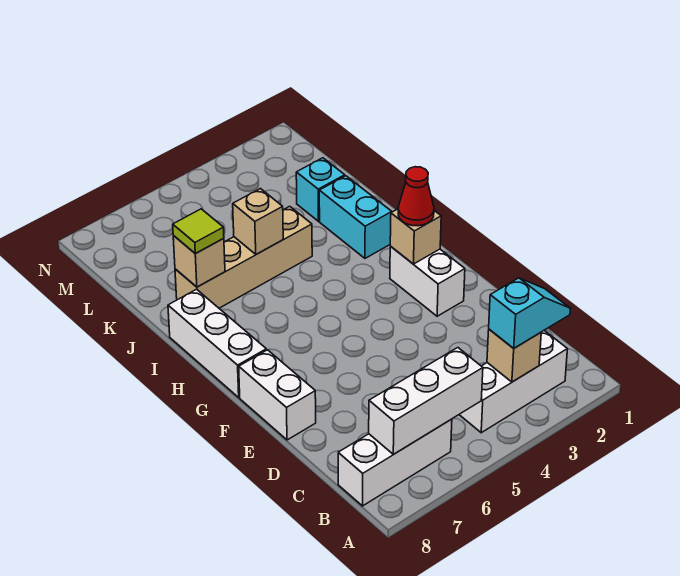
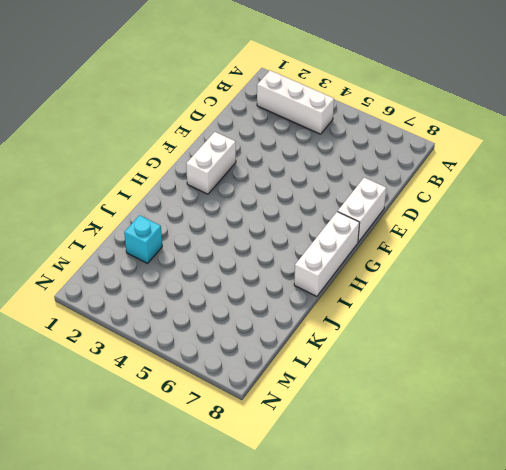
none -> white brick B6:B8 level 1
none -> cyan brick I2:J2 level 1
none -> tan brick J4:J7 level 1

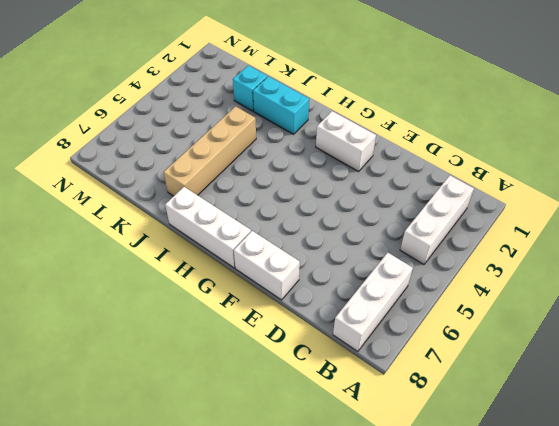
none -> tan brick B3 level 2
none -> white brick B5:B7 level 2
none -> tan brick G2 level 2

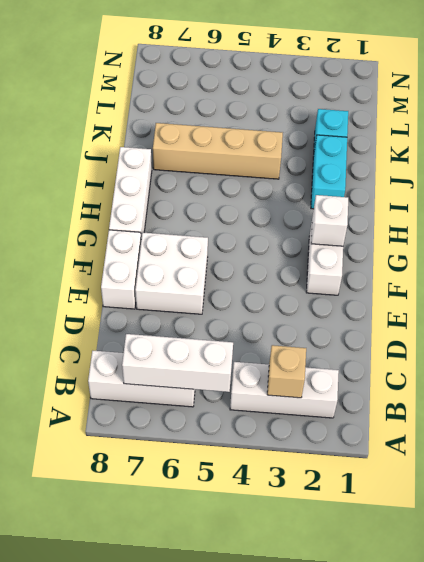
white brick E6:F7 level 1 -> none
white brick G2 level 2 -> tan brick G2 level 2
none -> tan brick J5 level 2
none -> tan brick J7 level 2
none -> cyan slope B2:B3 level 3 top 3

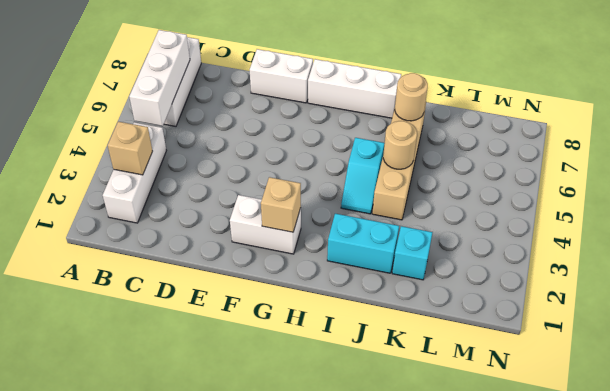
cyan slope I4:I5 level 1 top 5 -> cyan slope B2:B3 level 3 top 3
tan round brick J5 level 2 -> tan brick J5 level 2
tan round brick J7 level 2 -> tan brick J7 level 2
none -> red cone G2 level 3
none -> lime tile J7 level 3

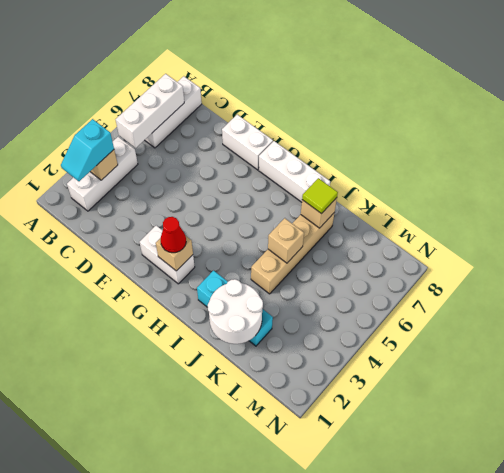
white round brick J1:K2 level 2 -> none

